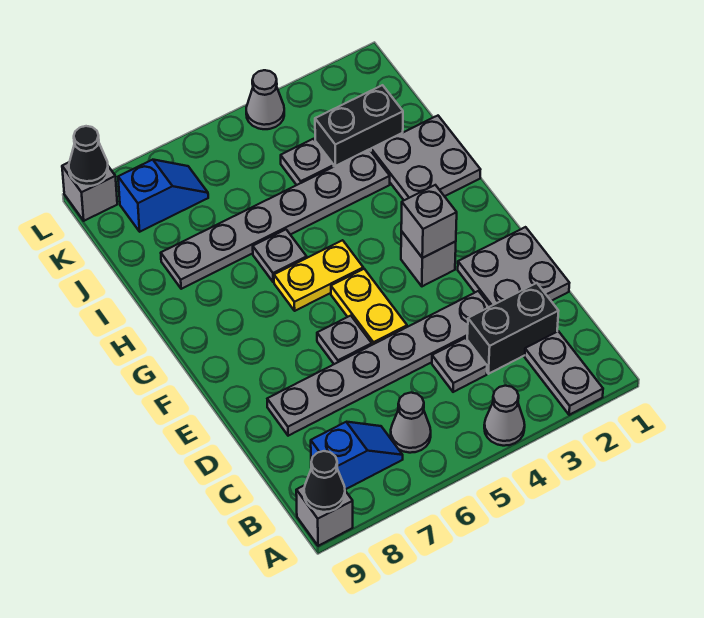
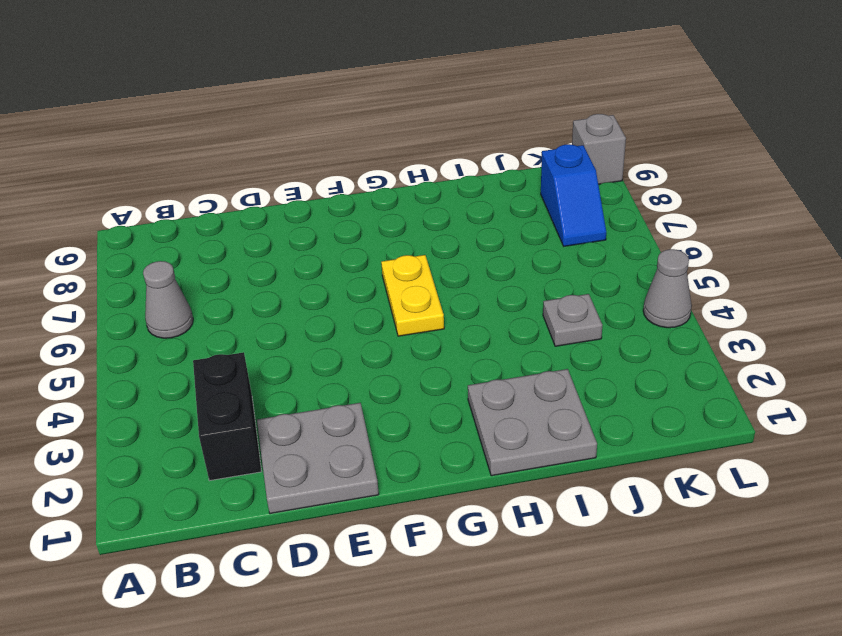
none -> grey plate A2:B2 level 1
none -> grey cone A4 level 1
none -> grey brick A9 level 1

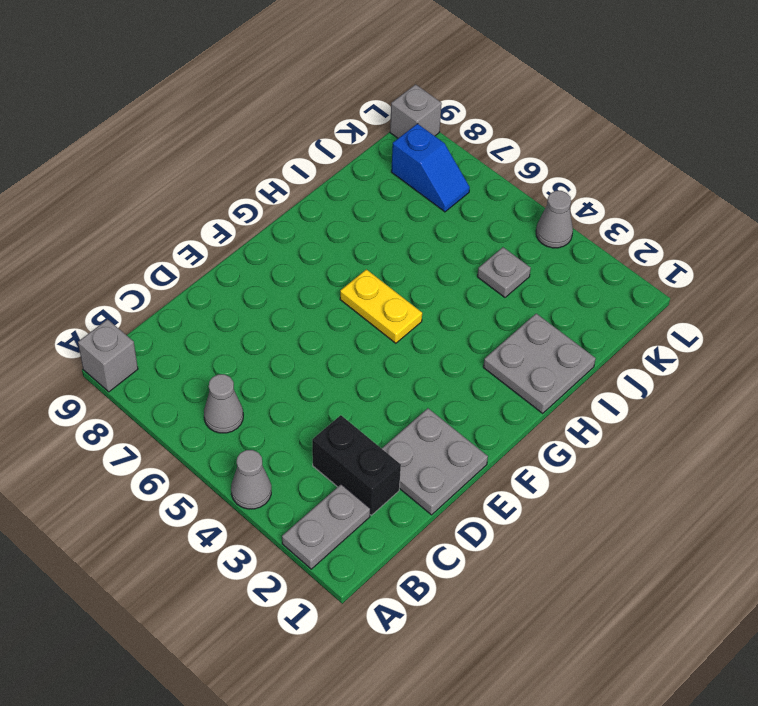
none -> blue slope B7:B8 level 1 top 8
none -> grey plate C4 level 1
none -> grey plate D3:D8 level 1

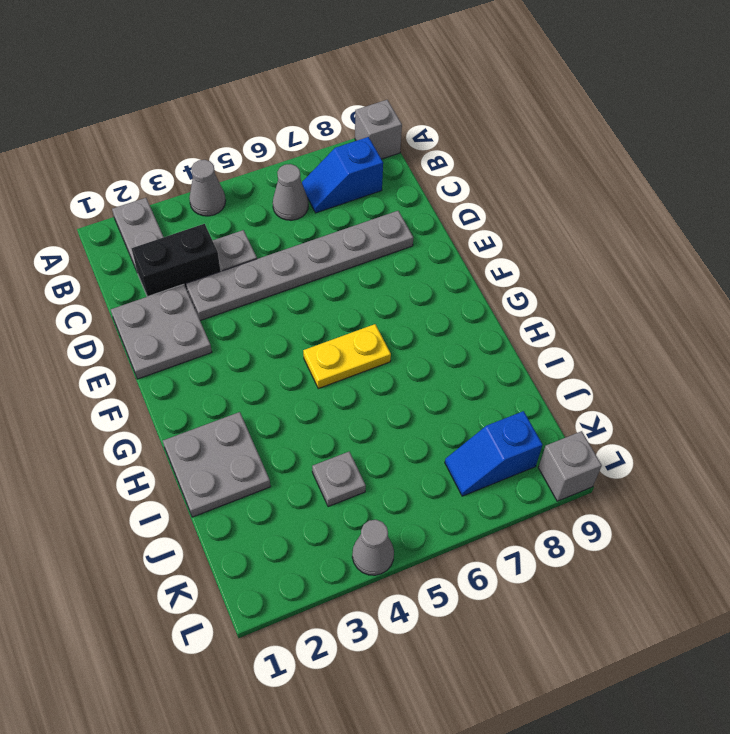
none -> yellow plate E5:F5 level 1
none -> grey plate E6 level 1
none -> grey brick F3 level 1

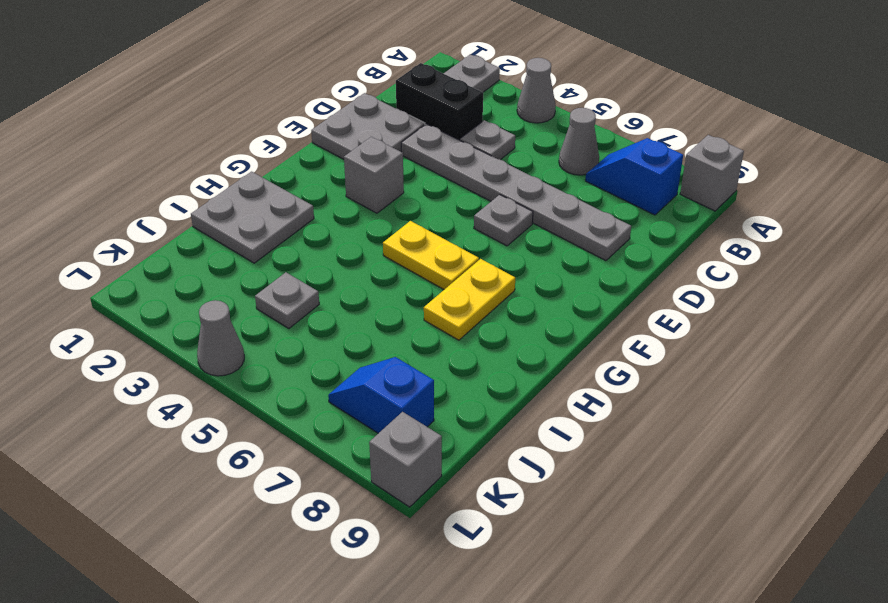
yellow plate G7:H7 level 1 -> yellow plate E5:F5 level 1
none -> grey plate H6 level 1
none -> grey plate I3:I8 level 1
none -> black brick J2:J3 level 1

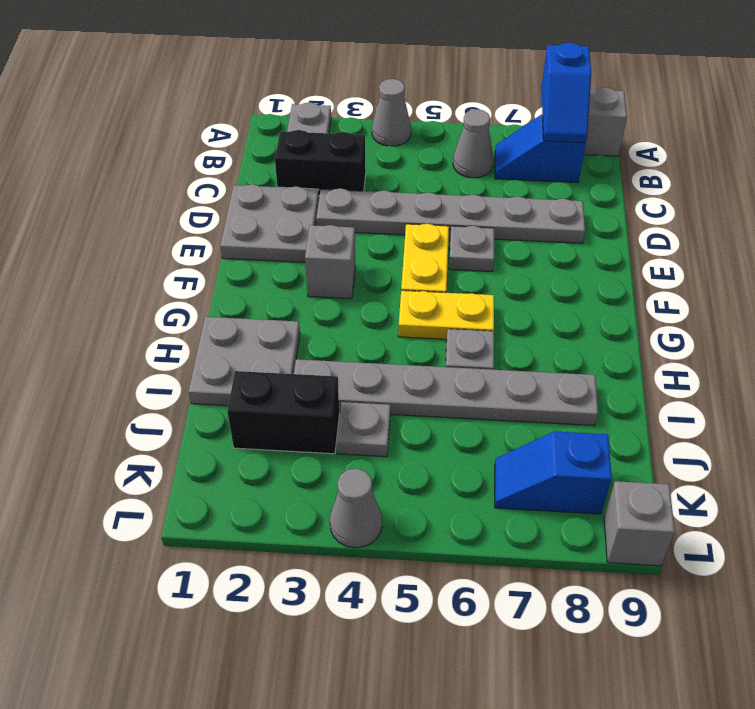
blue slope A8:B8 level 2 top A -> none
none -> grey plate C4 level 1
none -> black cone A9 level 2
none -> grey brick F3 level 2

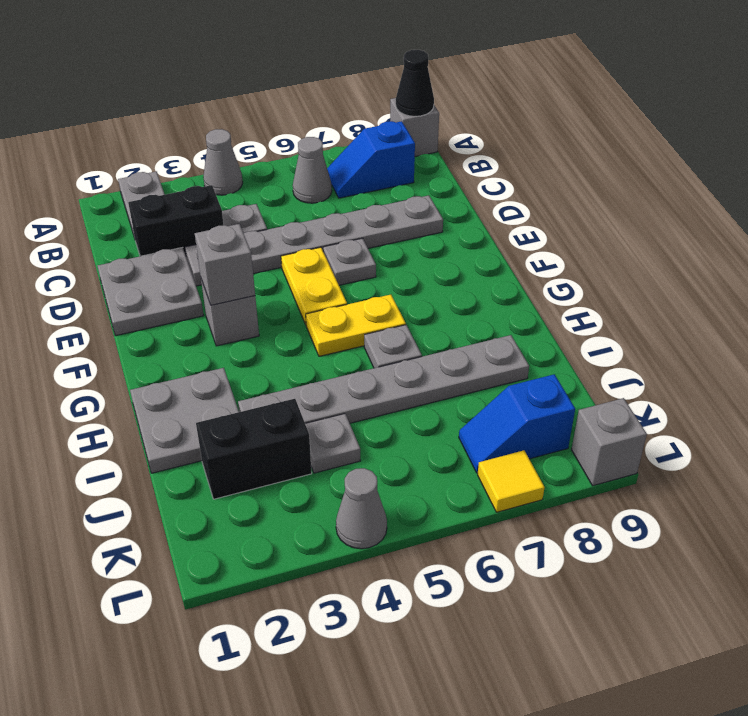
yellow tile L7 level 1 -> none
none -> black cone L9 level 2

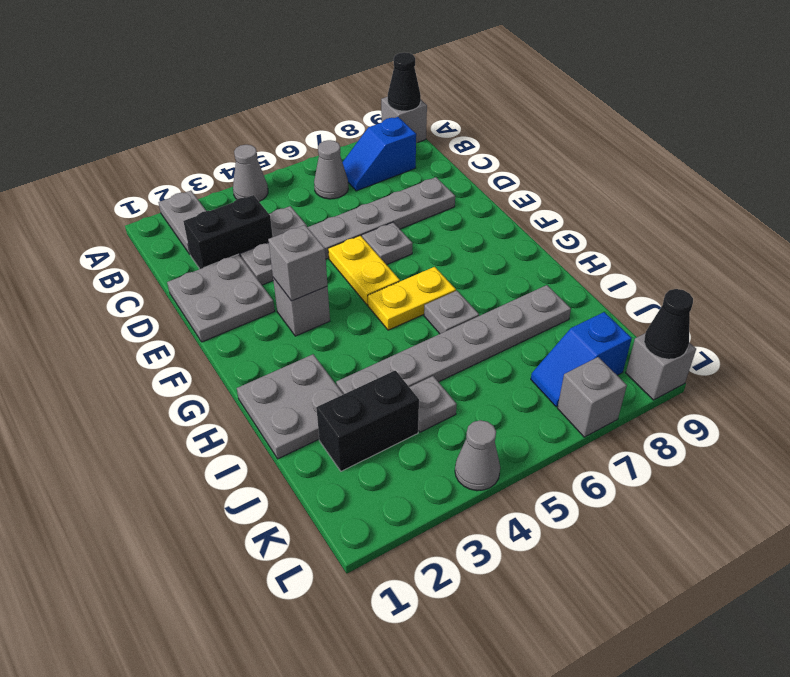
grey brick L7 level 1 -> none

